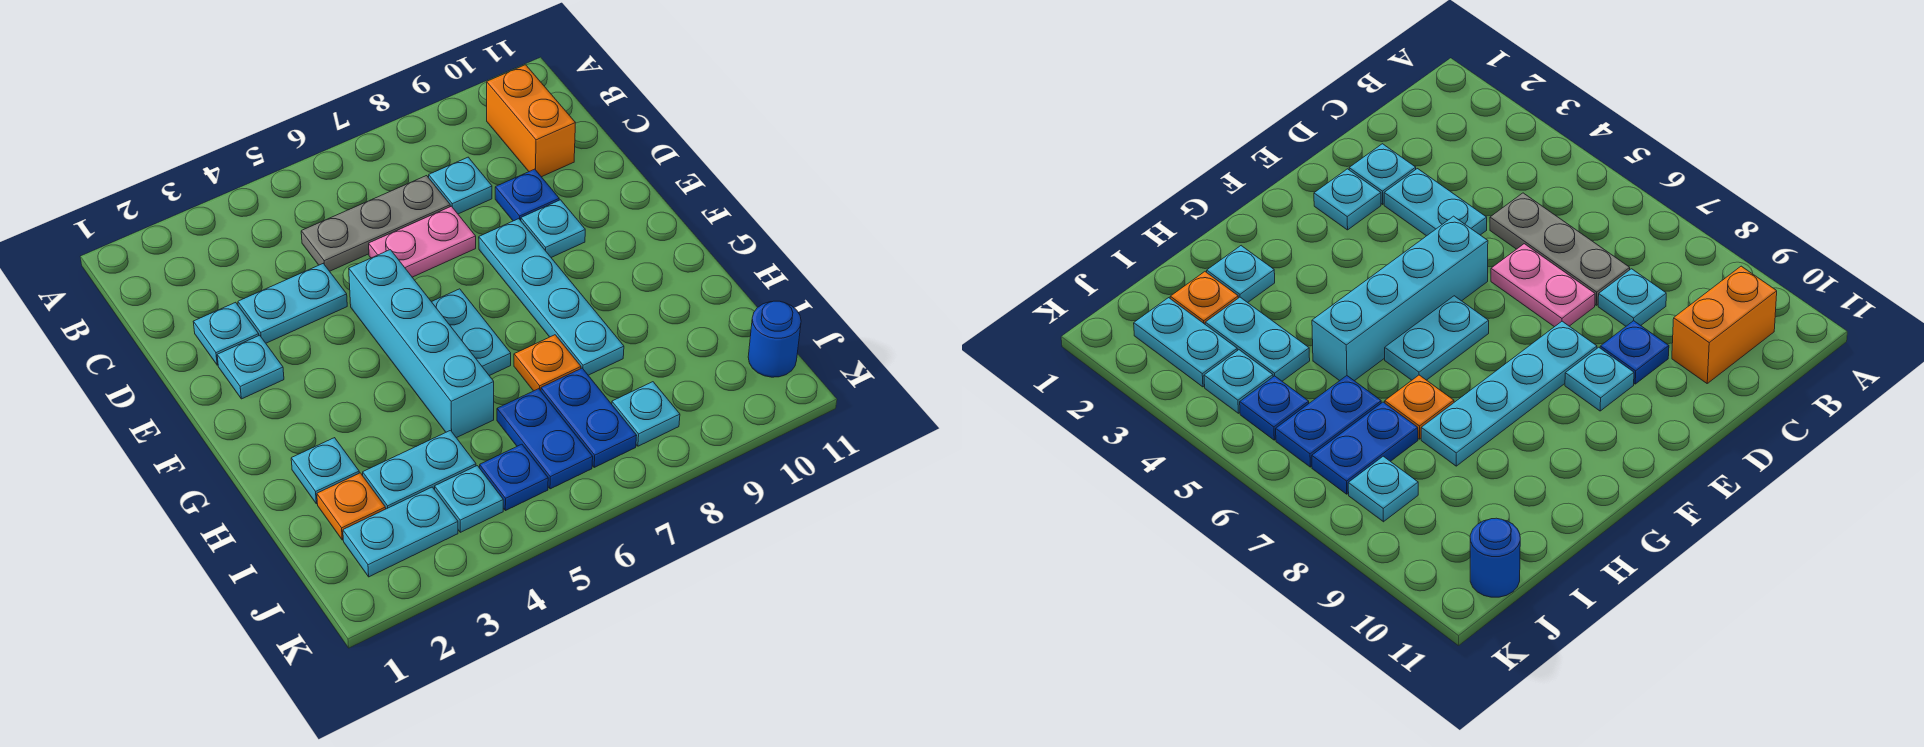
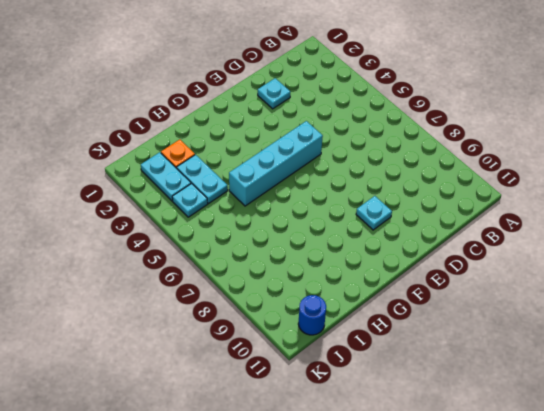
none -> orange brick B10:C10 level 1
none -> grey plate C5:C7 level 1
none -> cyan plate C8 level 1

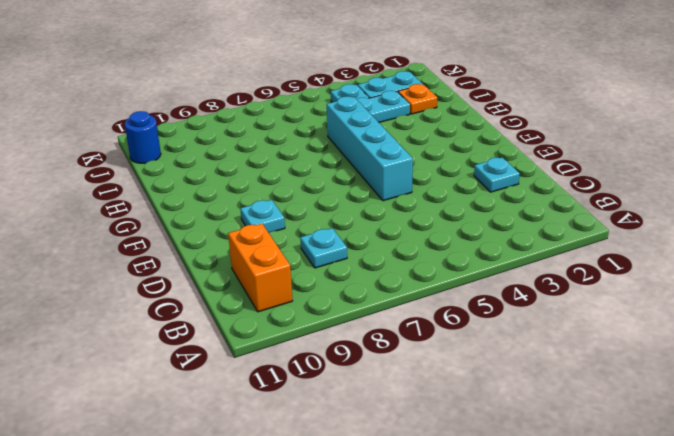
none -> grey plate C5:C7 level 1
none -> cyan plate D3:D4 level 1
none -> pink plate D6:D7 level 1

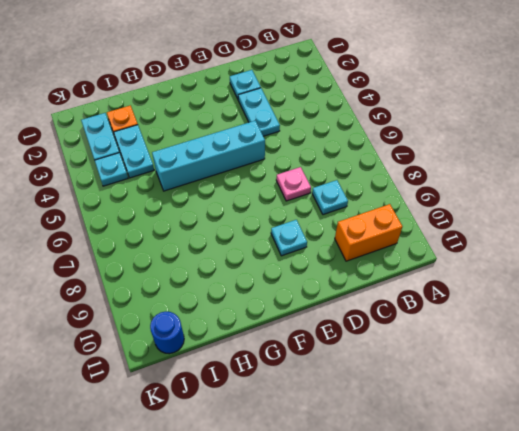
pink plate D7 level 1 -> pink plate D6:D7 level 1
none -> grey plate C5:C7 level 1
none -> blue plate D9 level 1
none -> cyan plate E2 level 1

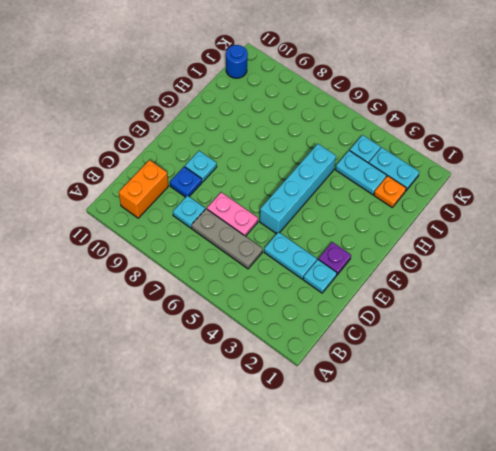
purple plate E2 level 1 -> cyan plate E2 level 1
none -> cyan plate E8:H8 level 1
none -> cyan plate F6:G6 level 1
none -> cyan plate H2 level 1

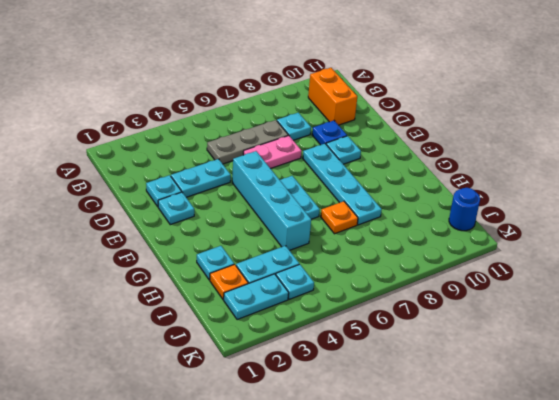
none -> blue plate I6:J6 level 1
none -> blue plate I7:J7 level 1
none -> blue plate J5 level 1

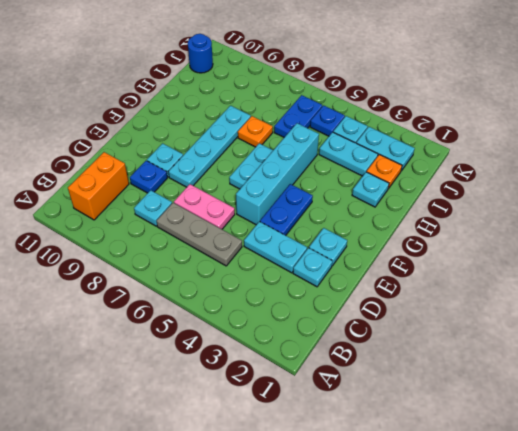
blue plate E4:F4 level 1 -> blue plate I7:J7 level 1
none -> cyan plate J8 level 1

